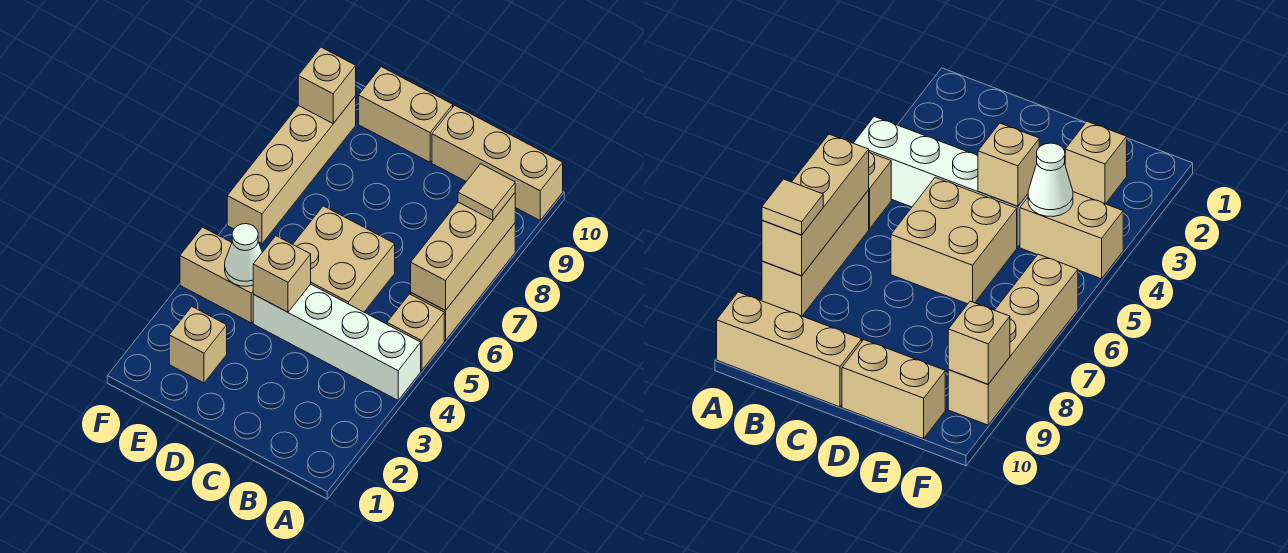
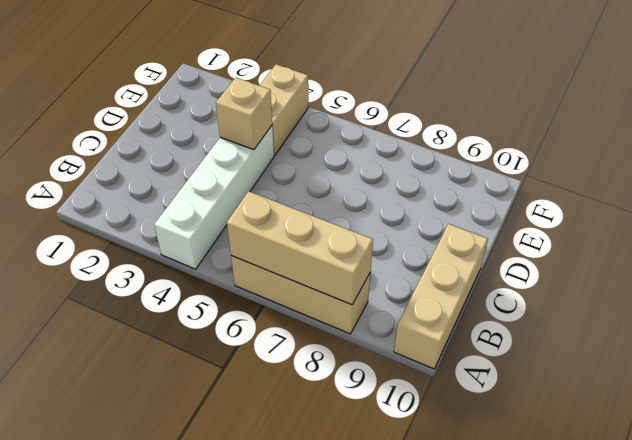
none -> tan brick A5 level 1
none -> tan brick C5:D6 level 1
none -> tan brick D10:E10 level 1

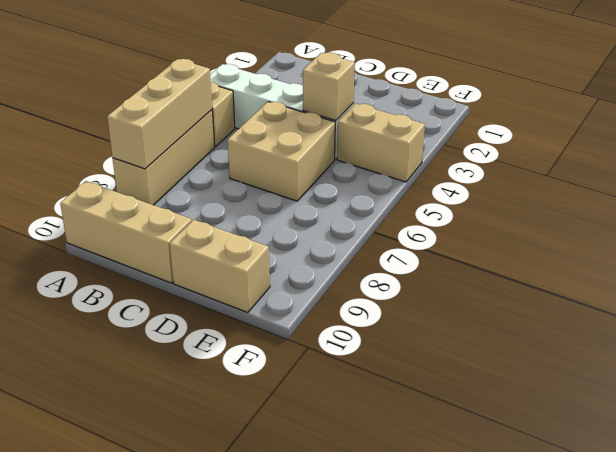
none -> tan brick E2 level 1
none -> tan brick F6:F9 level 1
none -> white cone E4 level 2

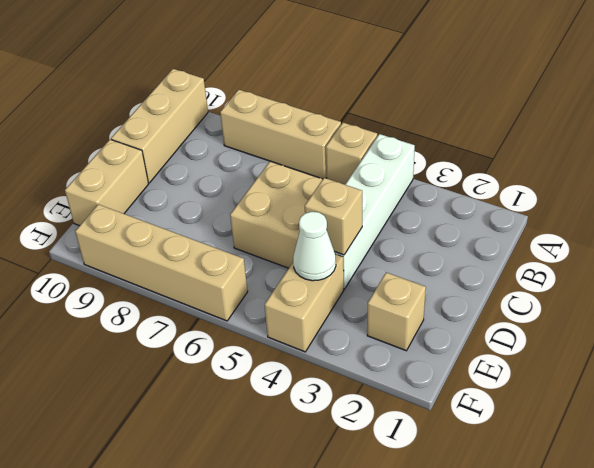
none -> tan brick A6:A8 level 2
none -> tan brick F9 level 2
none -> tan tile A8 level 3

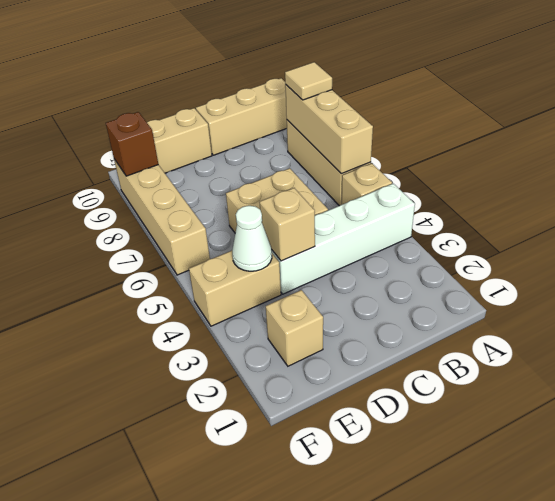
brown brick F9 level 2 -> tan brick F9 level 2

